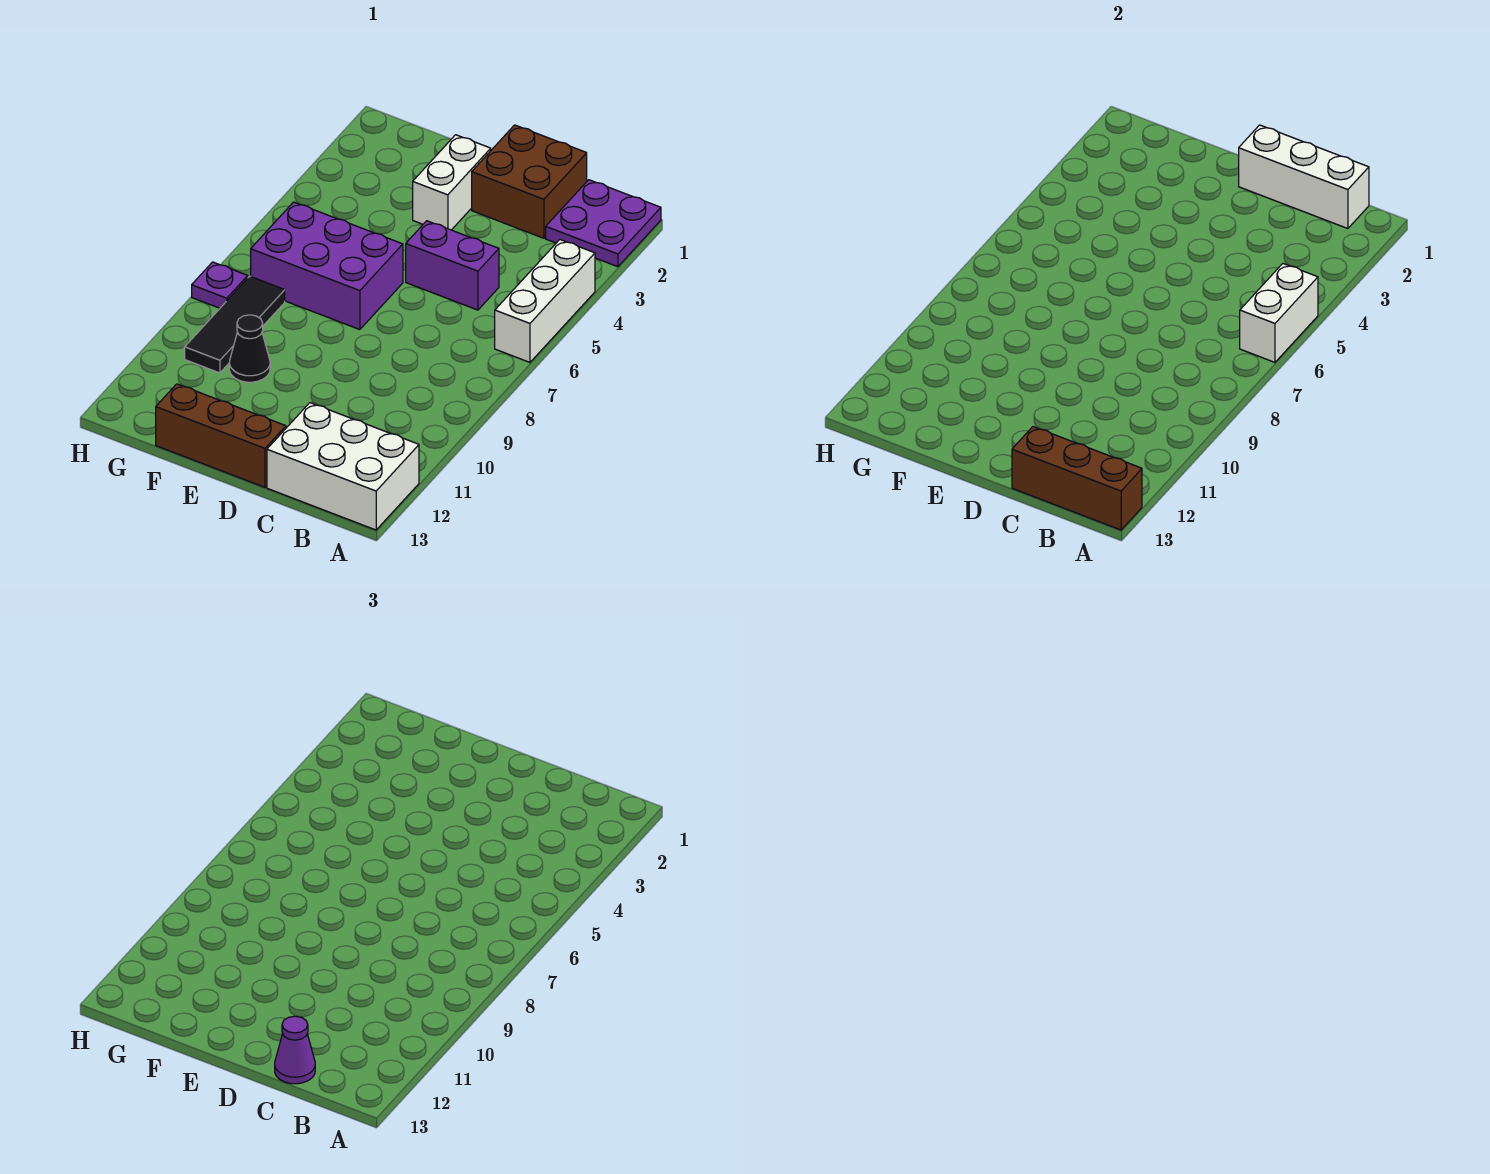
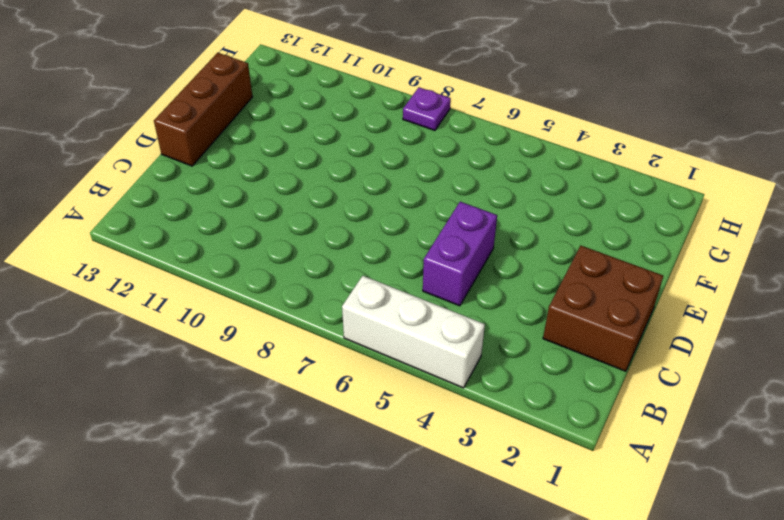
none -> purple plate A1:B2 level 1
none -> white brick A12:C13 level 1
none -> white brick E2:E3 level 1

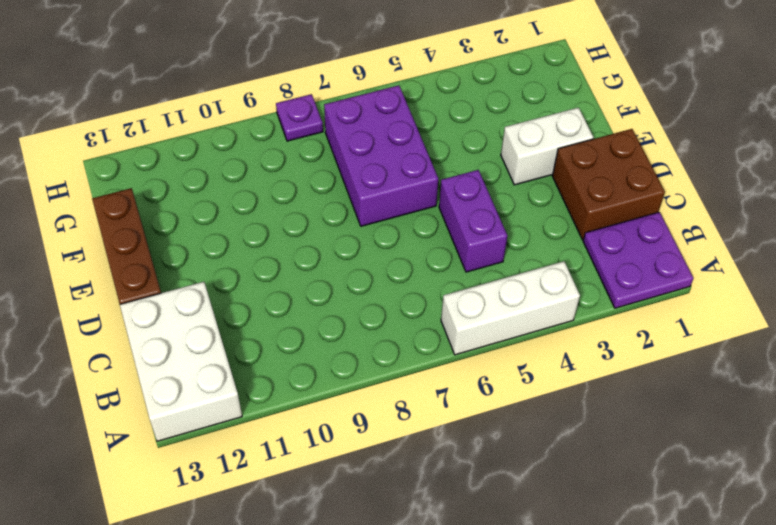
none -> black cone F10 level 1
none -> black tile G8:G10 level 1
none -> white brick A5:A6 level 2

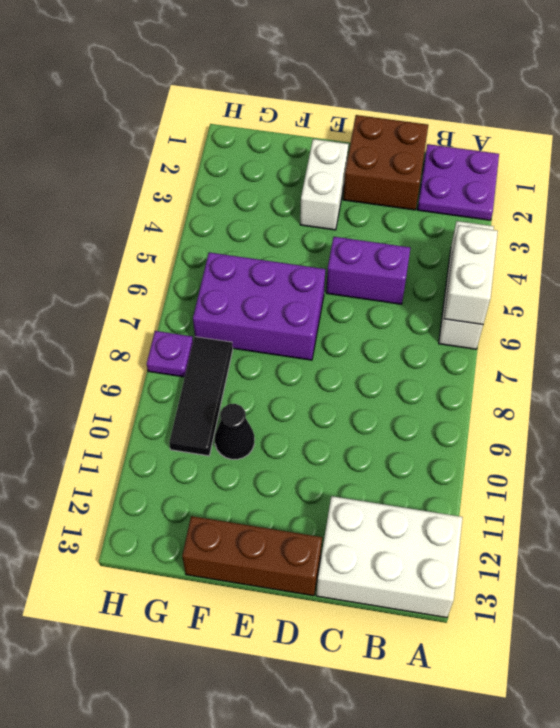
none -> brown brick A13:C13 level 2
none -> white brick B1:D1 level 2
none -> purple cone C13 level 3

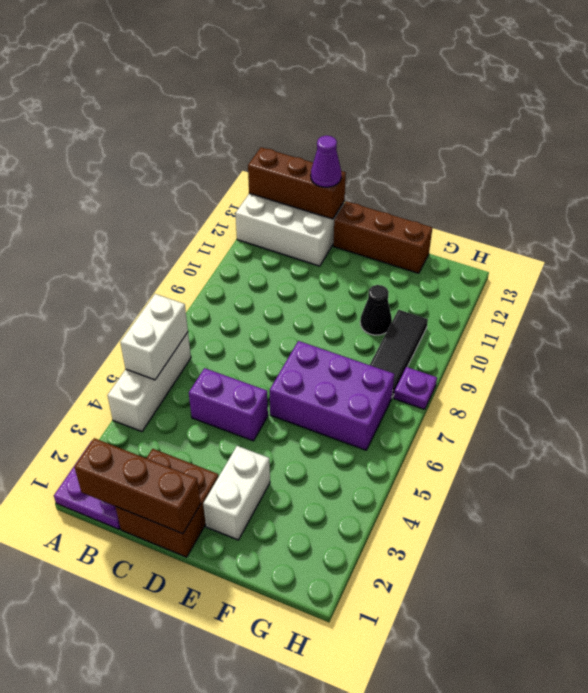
brown brick B1:D1 level 2 -> white brick B1:D1 level 2

